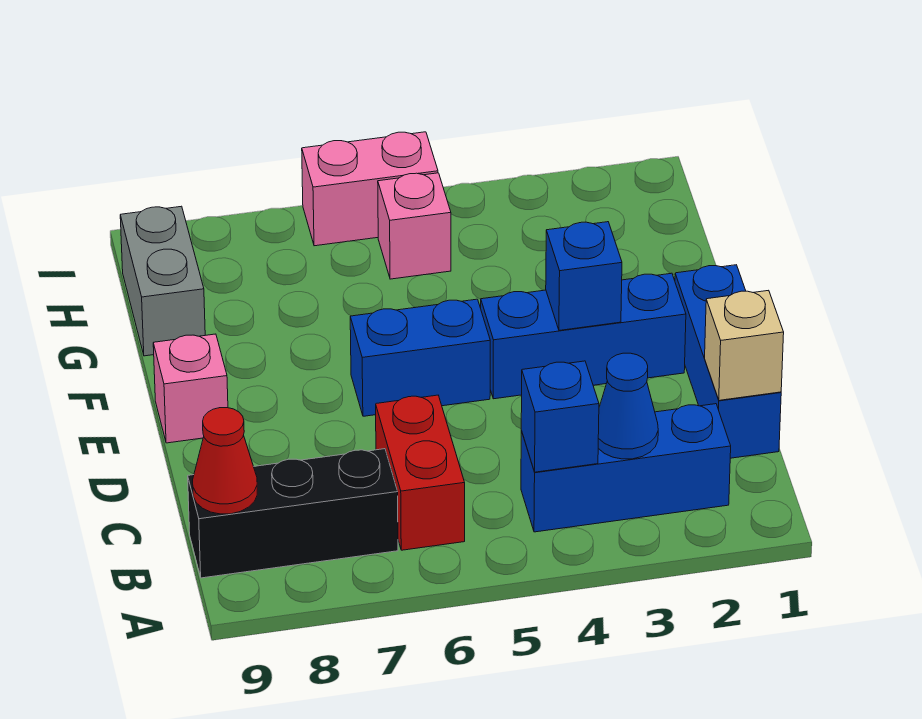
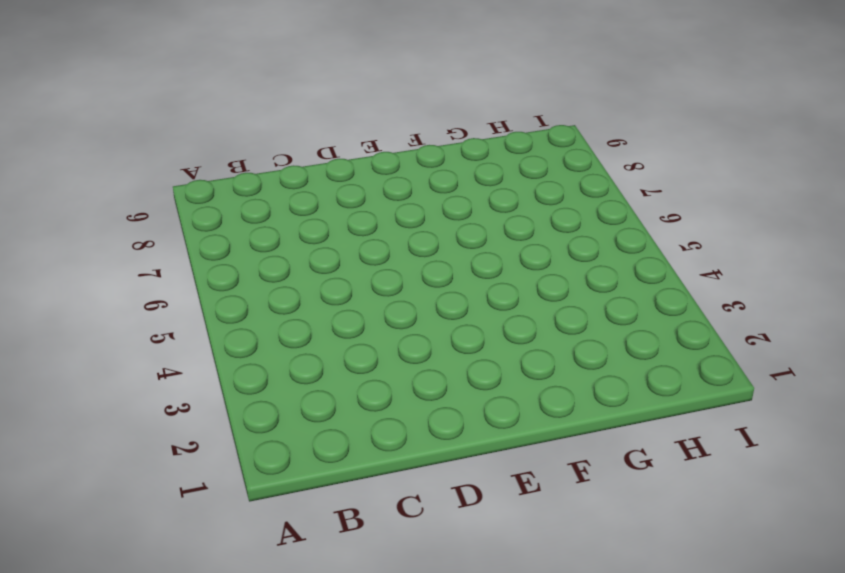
none -> blue brick B2:B4 level 1
none -> red brick B6:C6 level 1
none -> black brick B7:B9 level 1

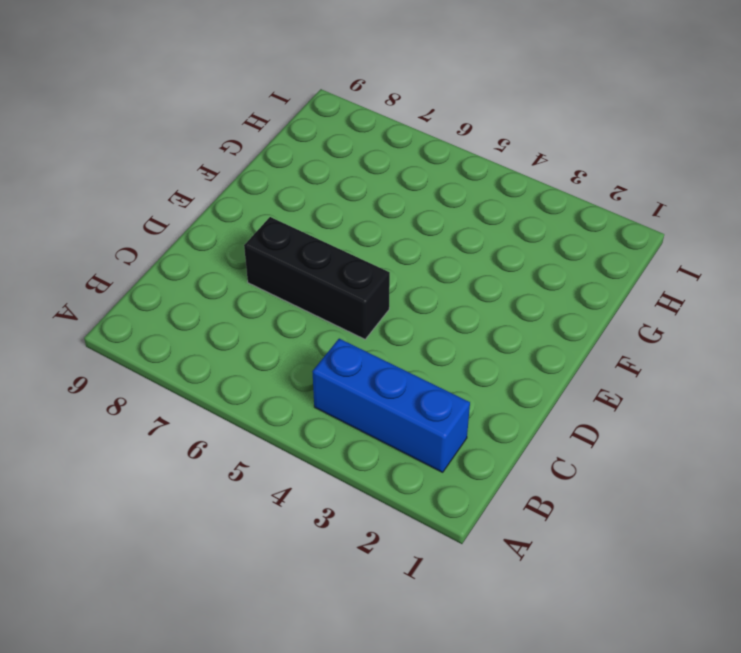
black brick D5:D7 level 1 -> black brick B7:B9 level 1
none -> red brick B6:C6 level 1
none -> blue brick C1:E1 level 1
none -> blue brick E2:E4 level 1

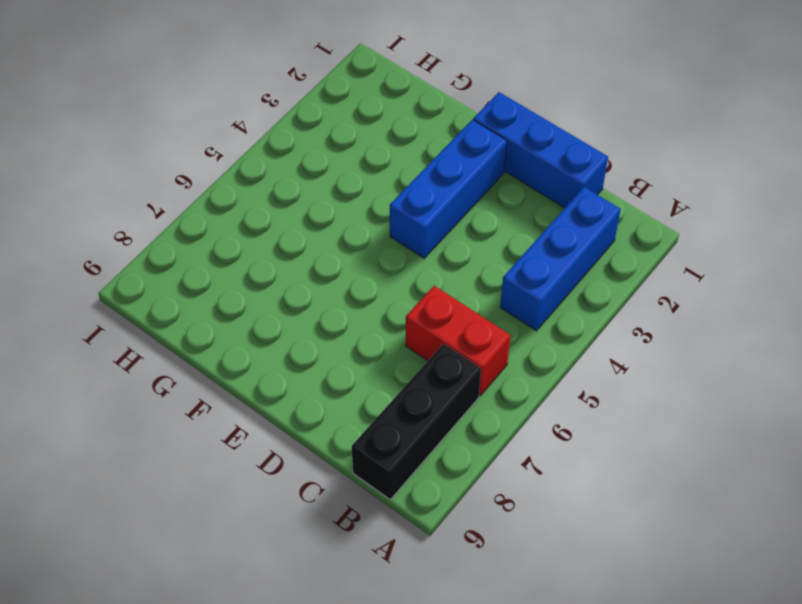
none -> blue brick E5:E6 level 1
none -> pink brick E9 level 1
none -> grey brick G9:H9 level 1

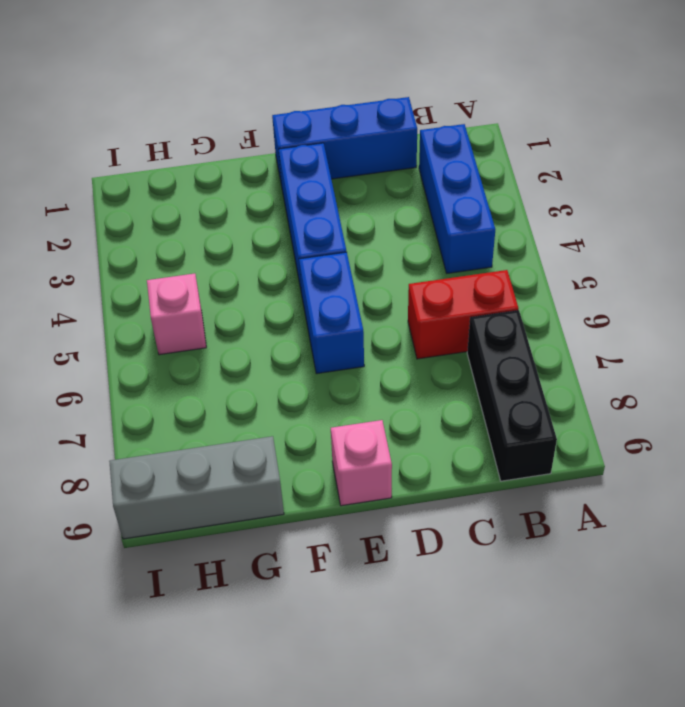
grey brick G9:I9 level 1 -> grey brick G9:H9 level 1
none -> pink brick I5:I6 level 1
none -> blue cone B3 level 2
none -> blue brick B4 level 2

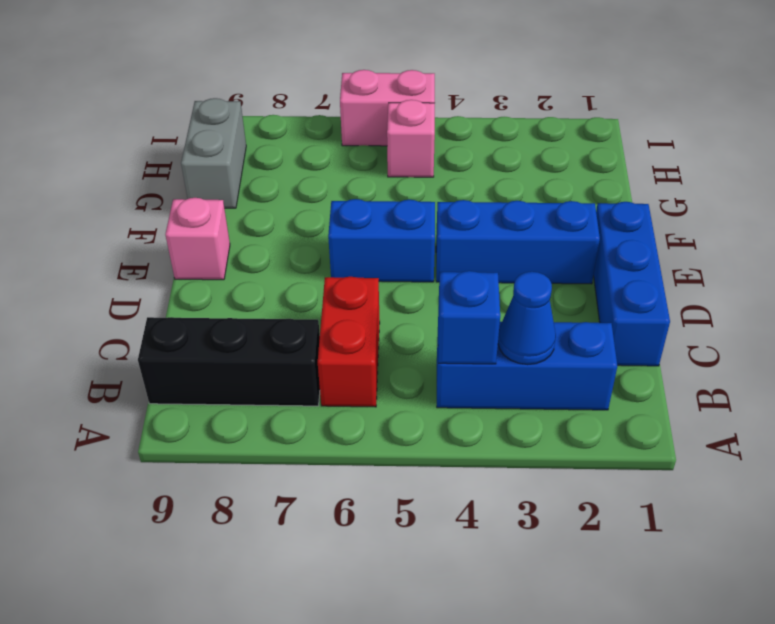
none -> red cone B9 level 2
none -> tan brick C1 level 2
none -> blue brick E3 level 2

